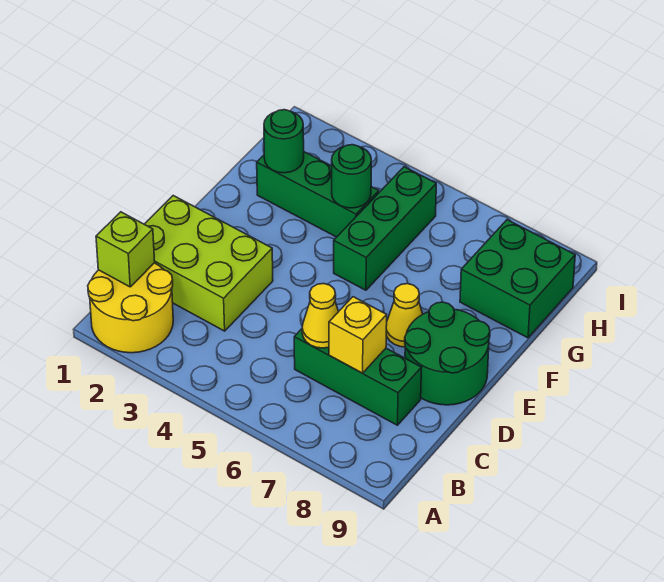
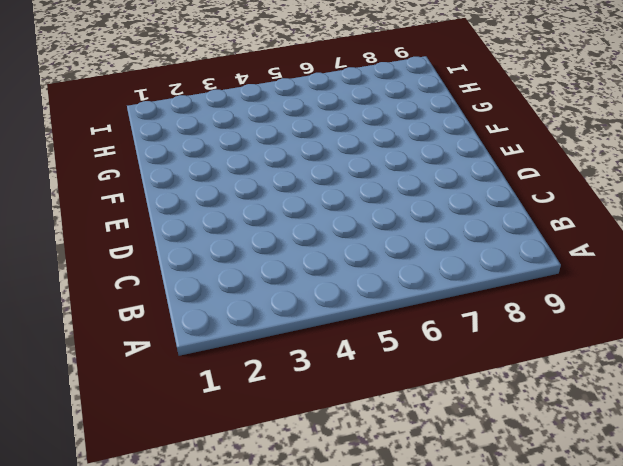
none -> yellow round brick A1:B2 level 1
none -> lime brick C1:D3 level 1
none -> green brick C6:C8 level 1

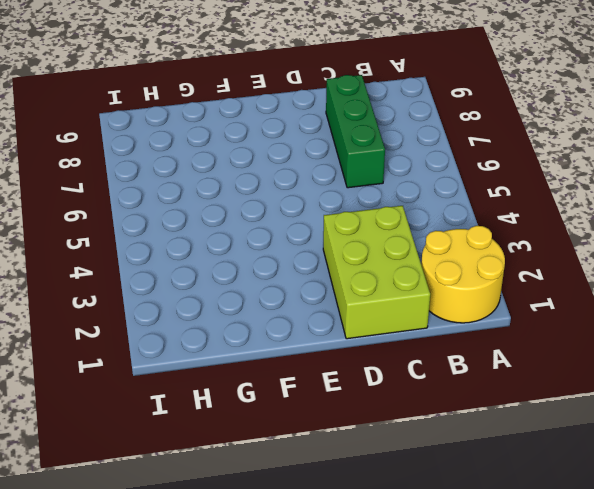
none -> green round brick D8:E9 level 1
none -> yellow cone E7 level 1
none -> green brick F5:H5 level 1

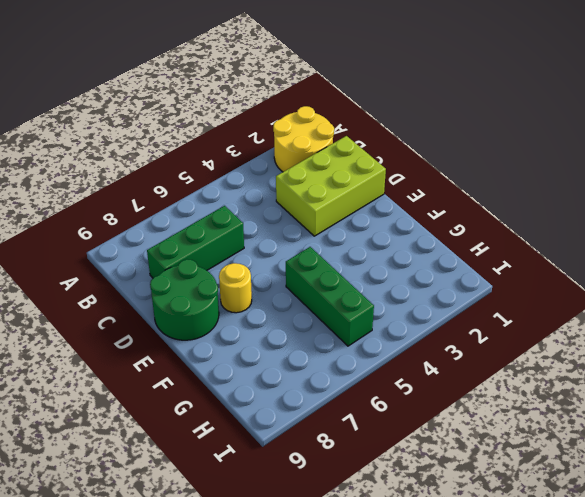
yellow round brick E7 level 1 -> yellow cone E7 level 1
none -> green brick G2:G4 level 1
none -> green brick G8:H9 level 1
none -> lime brick B1 level 2

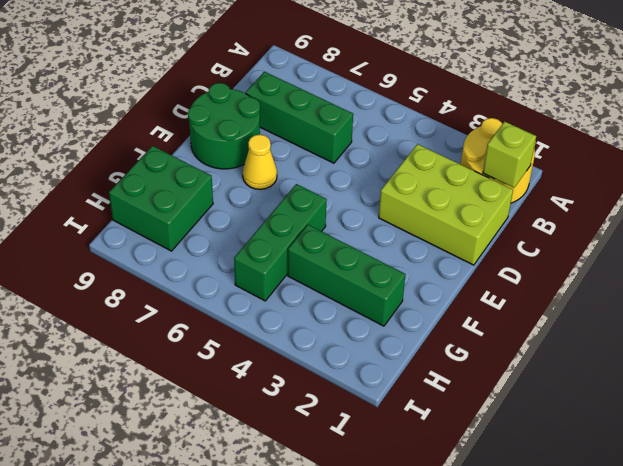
none -> yellow cone C6 level 2
none -> yellow brick C7 level 2
none -> green round brick G2 level 2

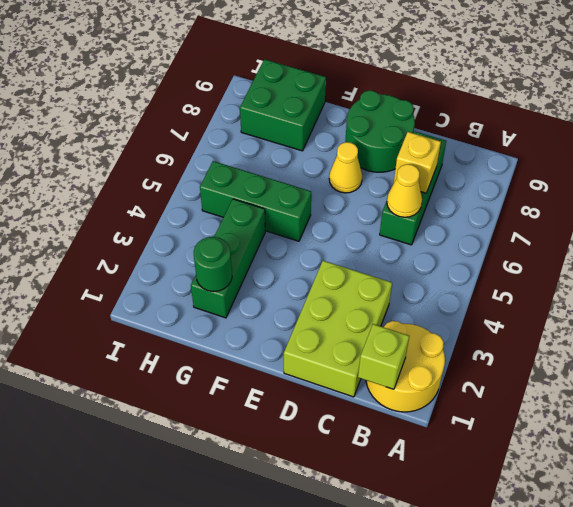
none -> green round brick G4 level 2

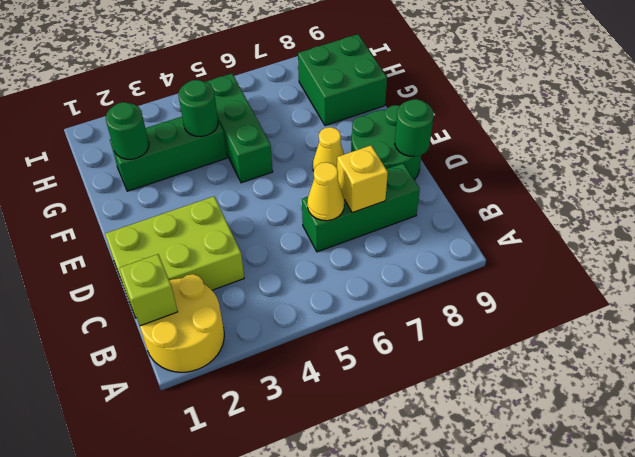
green round brick D9 level 2 -> none

